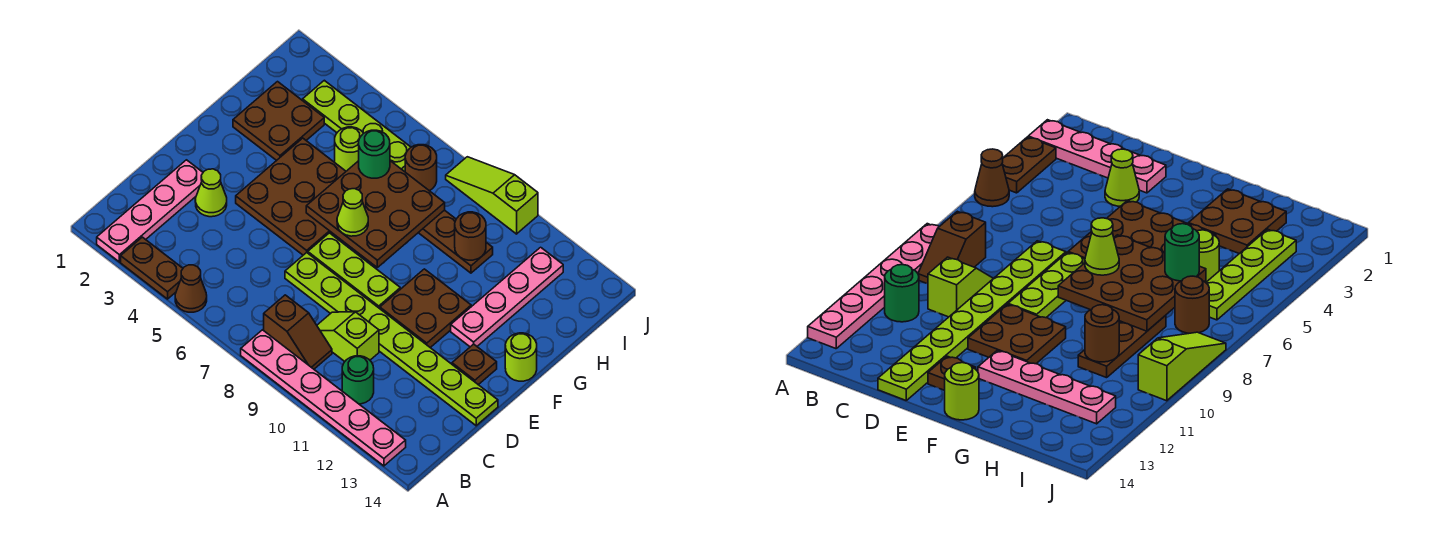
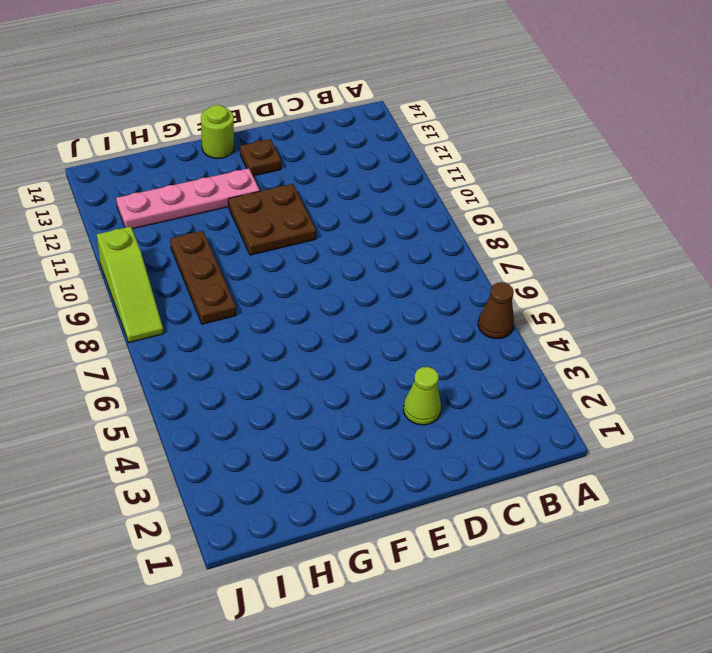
none -> pink plate A2:D2 level 1
none -> brown plate A3:A4 level 1
none -> pink plate A8:A13 level 1

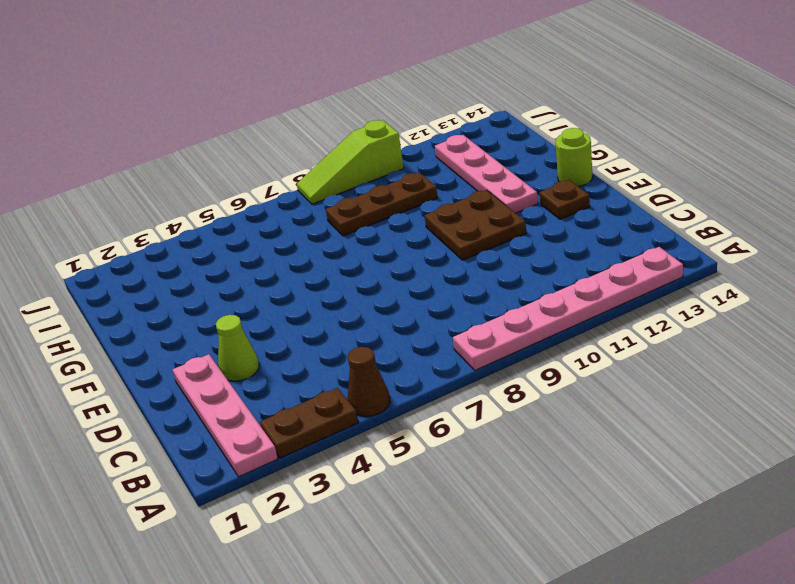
none -> brown slope B8:B9 level 1 top 8
none -> green round brick B11 level 1
none -> lime slope C9:C10 level 1 top 10

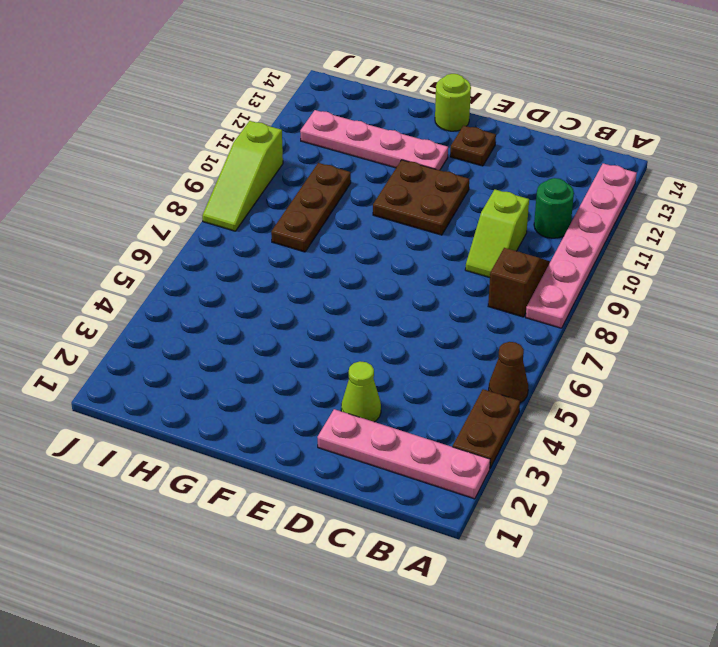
none -> lime plate D7:D14 level 1
none -> brown plate E4:G6 level 1
none -> lime plate E7:E9 level 1

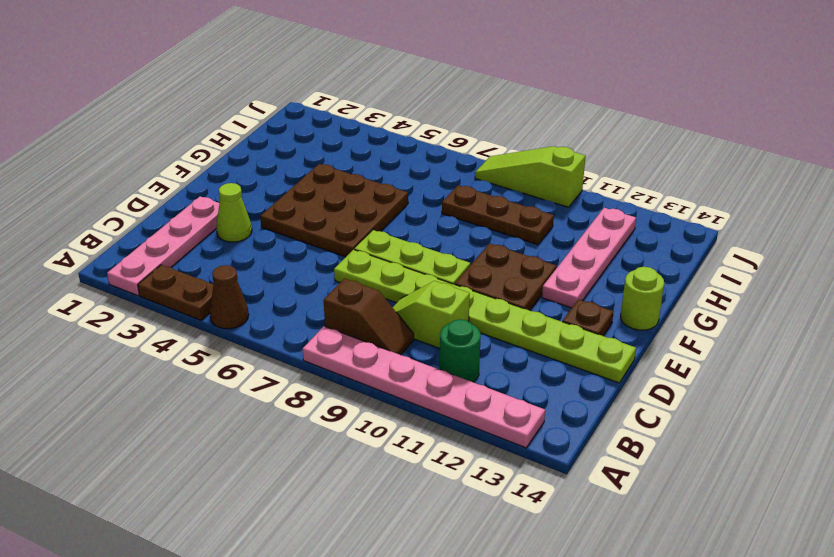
none -> brown plate G2:H3 level 1
none -> lime round brick H5 level 1
none -> lime plate I3:I6 level 1

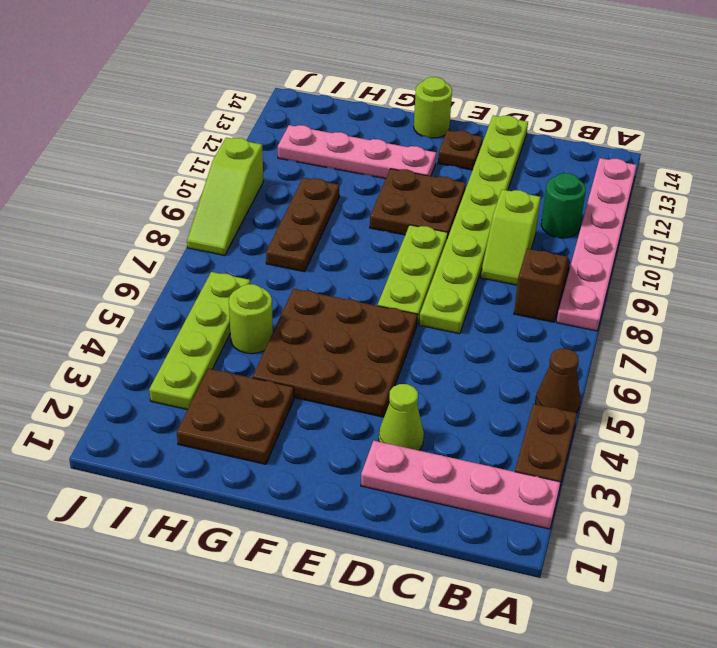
none -> brown round brick I7 level 1
none -> brown plate F6:H8 level 2
none -> brown round brick H10 level 2

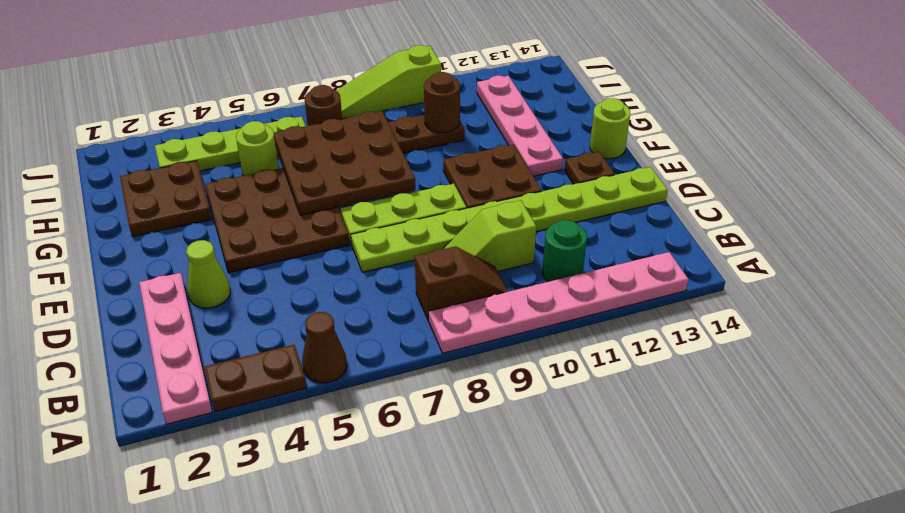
none -> lime cone F7 level 3
none -> green round brick H6 level 3

